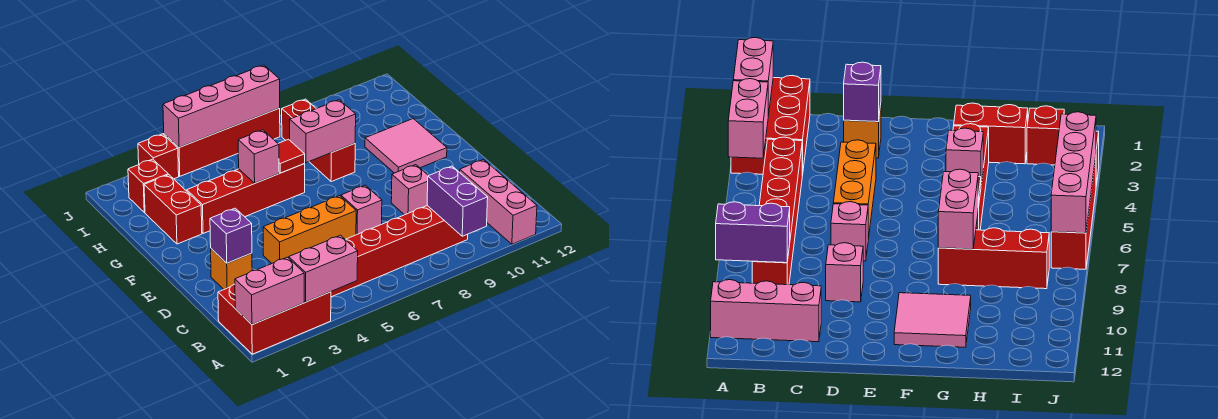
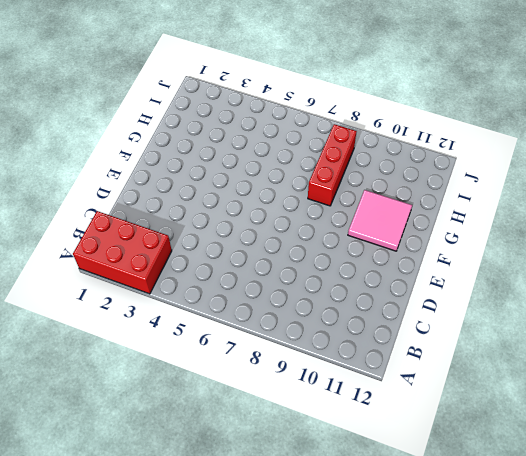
none -> pink brick A11:C11 level 1
none -> red brick B4:B9 level 1
none -> orange brick D2 level 1

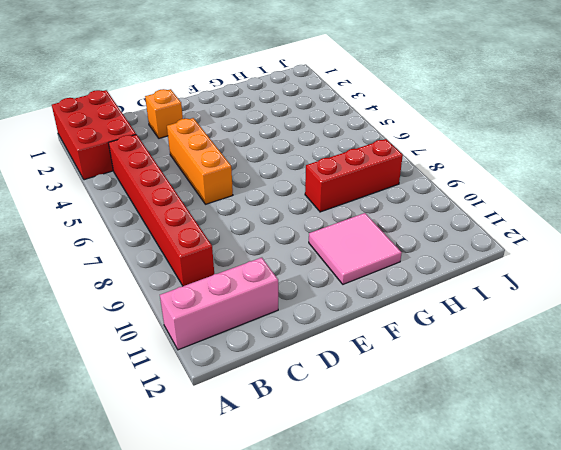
none -> pink brick D7 level 1
none -> pink brick D9 level 1
none -> red brick G2:H2 level 1

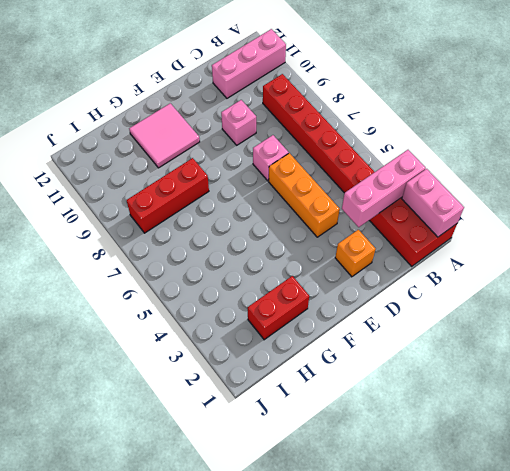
pink brick A3:C3 level 2 -> pink brick A3:A4 level 2
none -> red brick G3:G6 level 1
none -> red brick I2 level 1
none -> red brick J3 level 1

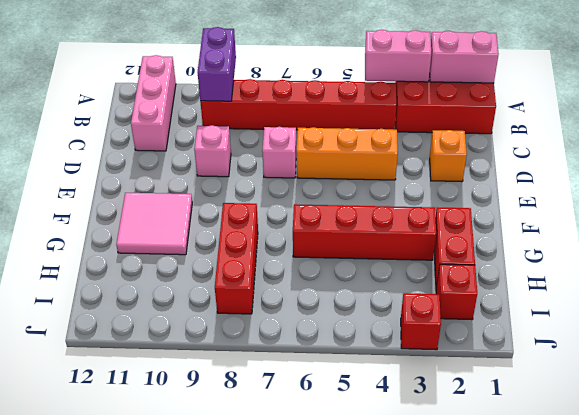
none -> red brick J4:J7 level 1
none -> purple brick D2 level 2
none -> pink brick G5 level 2

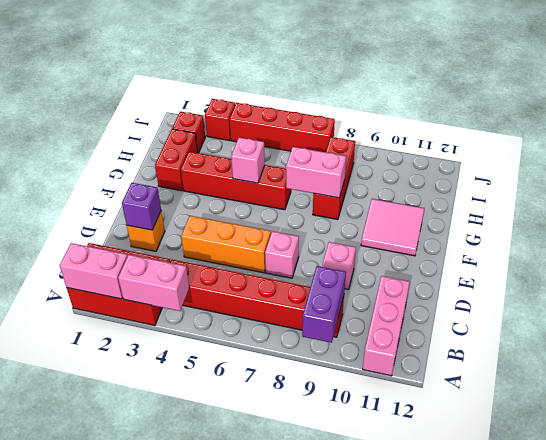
none -> red tile G6 level 2
none -> pink brick J4:J7 level 2

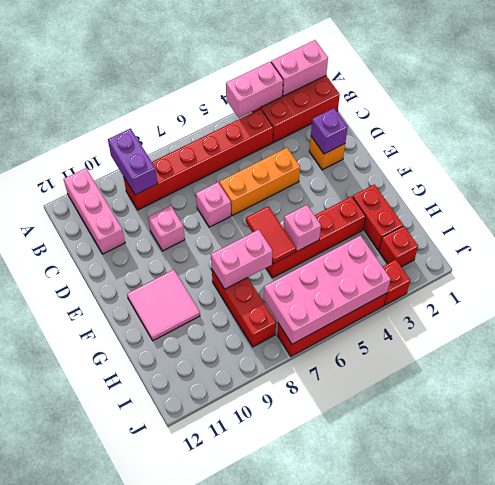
red tile F6:G6 level 2 -> red tile G6 level 2
pink brick I4:J7 level 2 -> pink brick J4:J7 level 2

